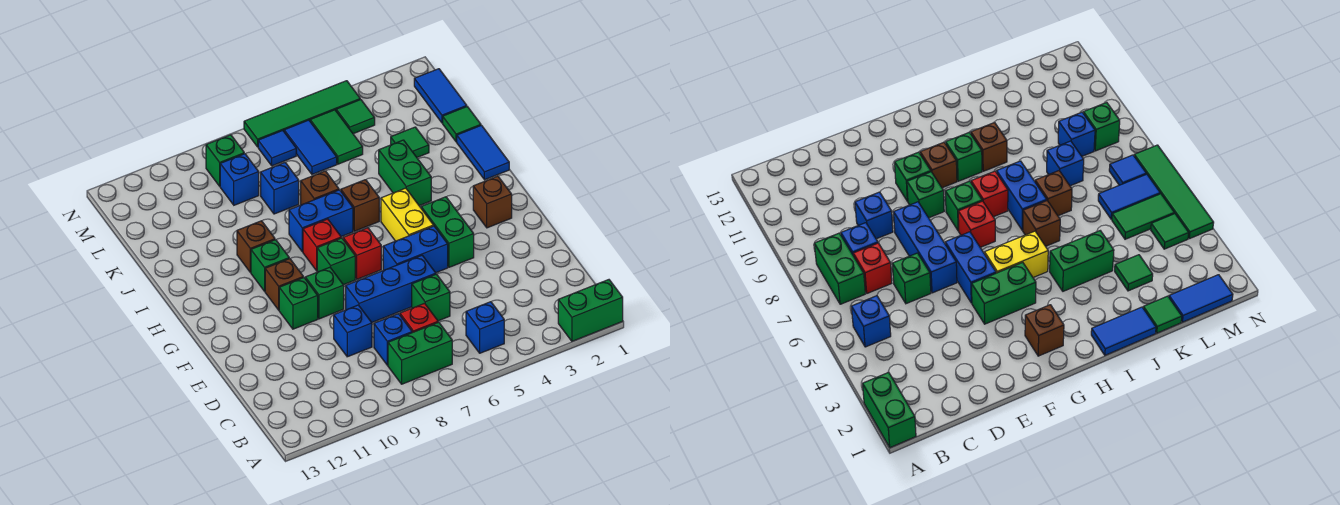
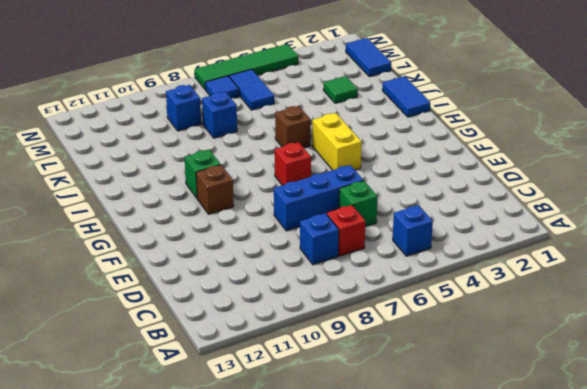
none -> green brick A1:A2 level 1
none -> green brick B7:B8 level 1
none -> blue brick D9 level 1
none -> green brick F4:G4 level 1

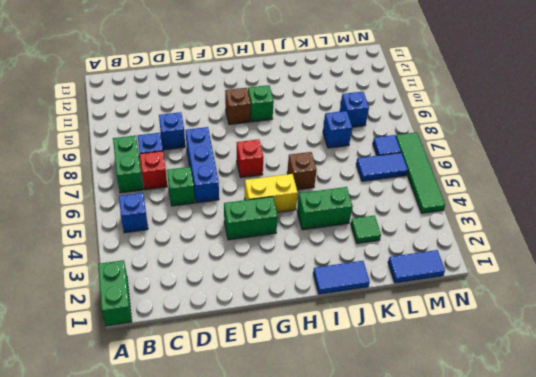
none -> blue brick F5:F6 level 1
none -> green brick F9 level 1
none -> green brick F10 level 1
none -> brown brick G2 level 1

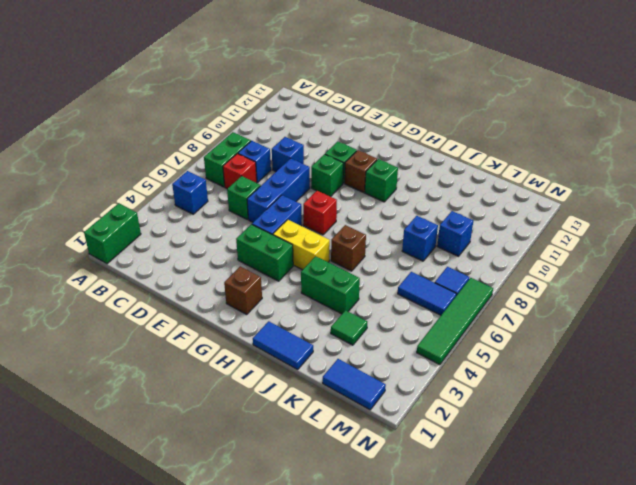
none -> green brick G8 level 1
none -> red brick H8 level 1
none -> blue brick I7:I8 level 1
none -> brown brick I10 level 1

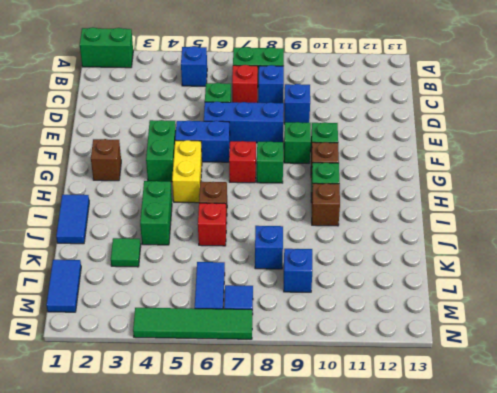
red brick J6 level 1 -> red brick H8 level 1
none -> blue brick I7:I8 level 1
none -> brown brick J7 level 1
none -> green tile K1 level 1
none -> green tile L5:M5 level 1

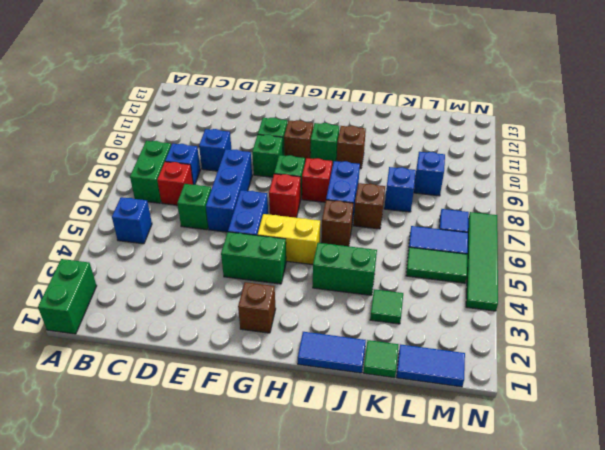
none -> green tile M4 level 1
none -> green brick M9 level 1

